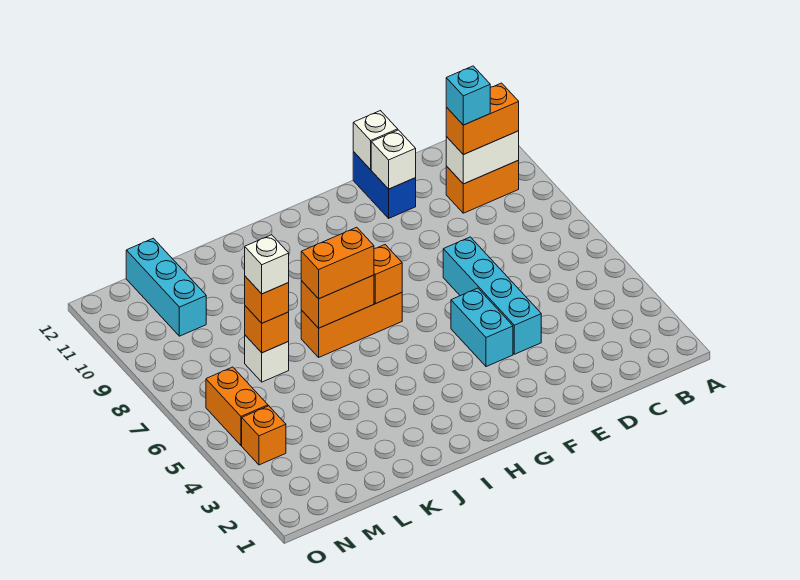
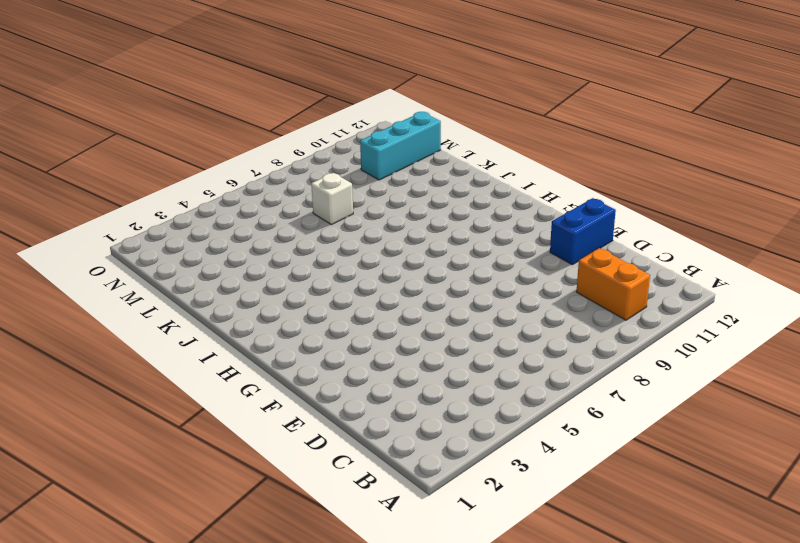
none -> cyan brick E4:E7 level 1
none -> cyan brick F4:F5 level 1
none -> orange brick H7:J7 level 1

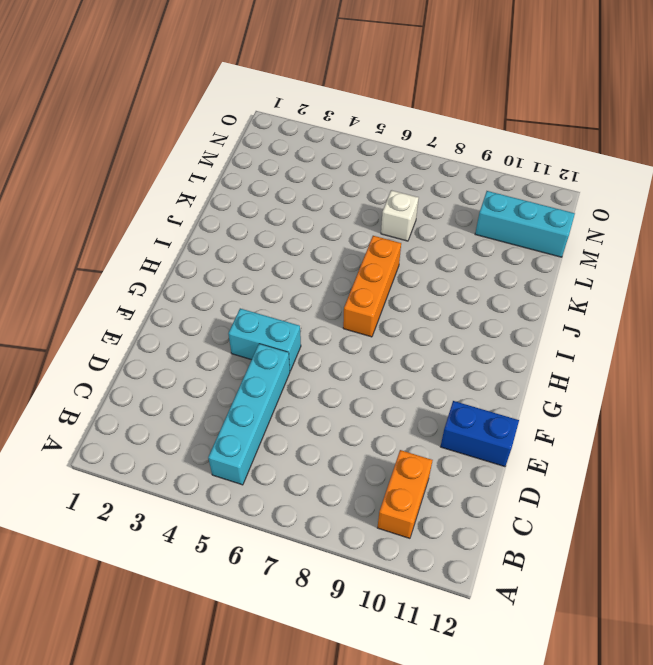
cyan brick B5:E5 level 1 -> cyan brick E4:E7 level 1
none -> orange brick N4 level 1
none -> orange brick N5:N6 level 1
none -> white brick B10:C10 level 2

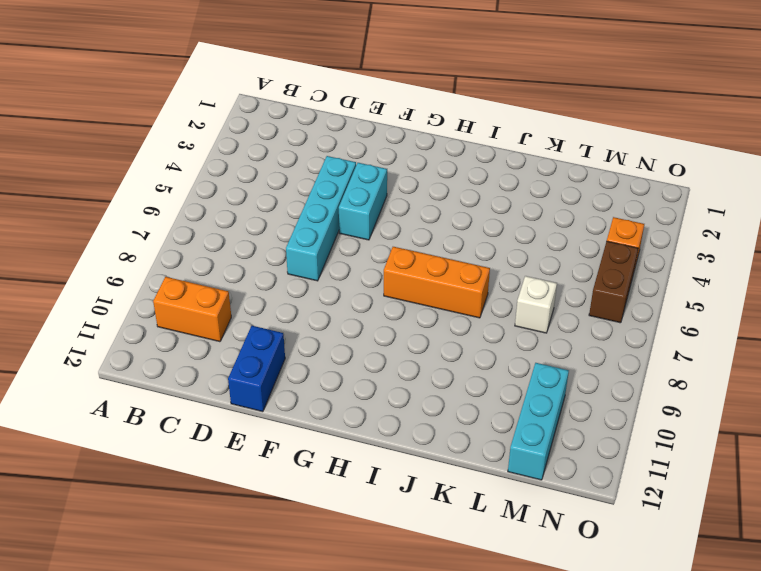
brown brick N5:N6 level 1 -> orange brick N5:N6 level 1
none -> white brick B10:C10 level 2
none -> white brick E11 level 2
none -> white brick E12 level 2

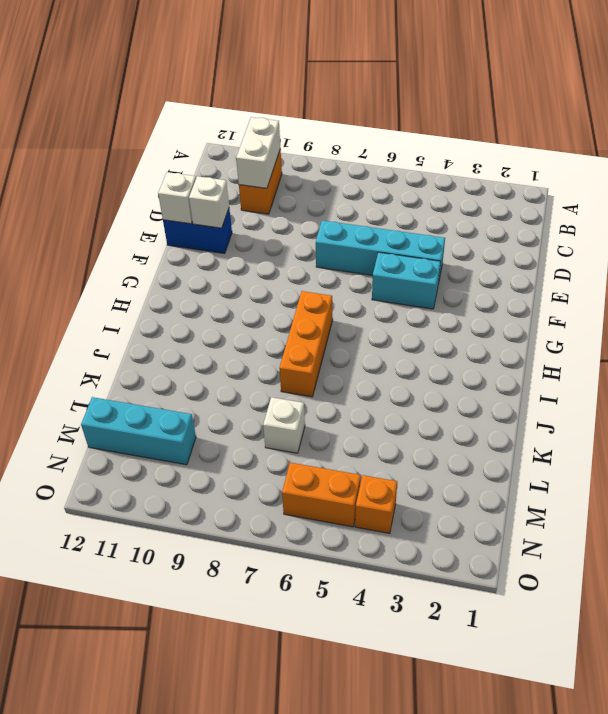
none -> orange brick H7 level 2
none -> orange brick I7:J7 level 2
none -> orange brick L7 level 2

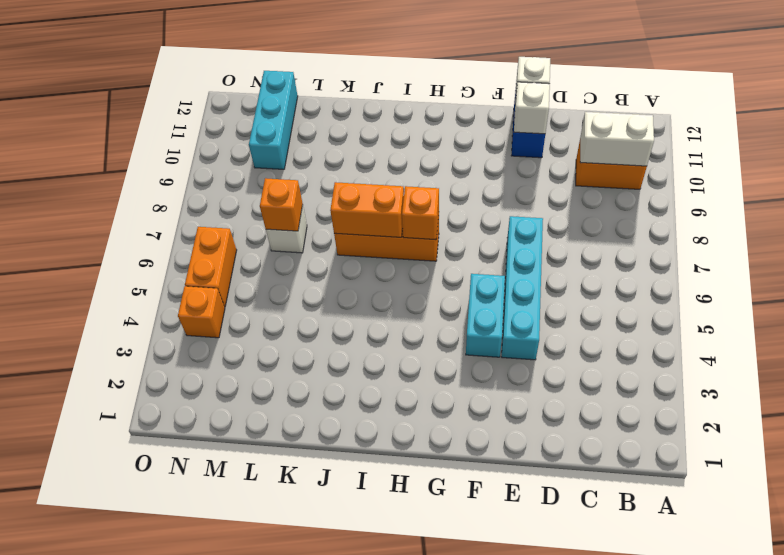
none -> orange brick B10:C10 level 3
none -> orange brick I7:J7 level 3
none -> orange brick L7 level 3

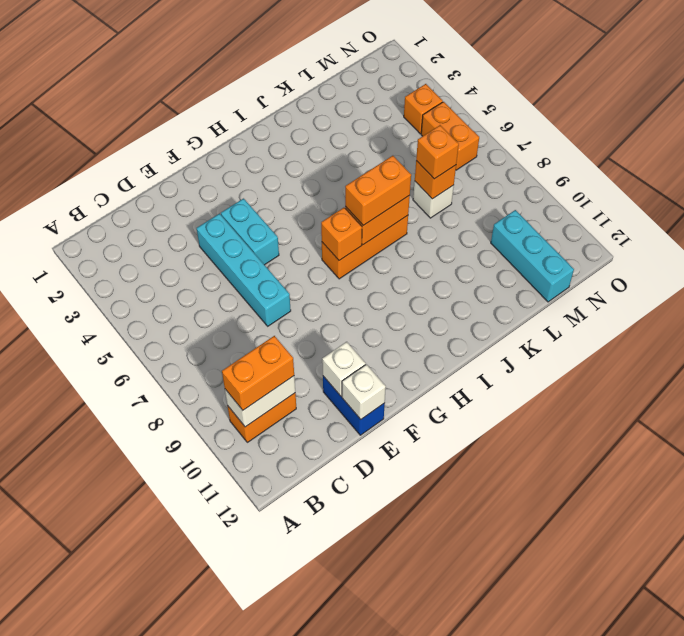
none -> cyan brick C10 level 4
none -> white brick L7 level 4

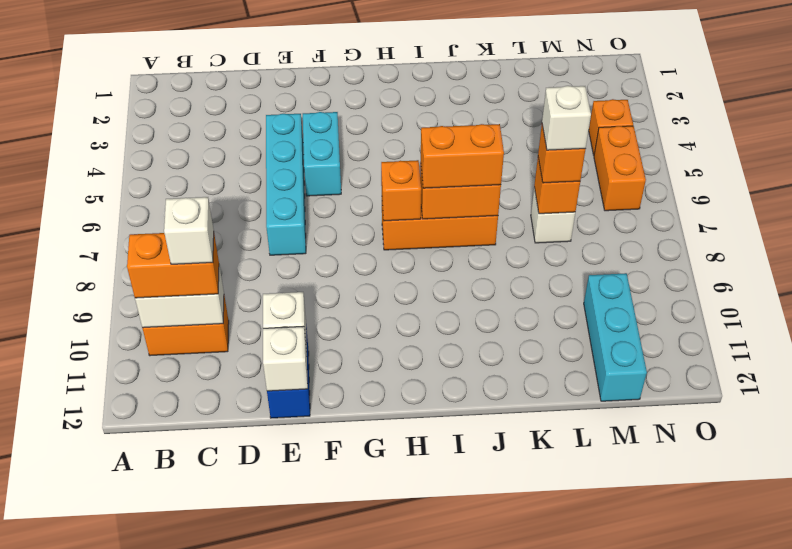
white brick C10 level 4 -> cyan brick C10 level 4

